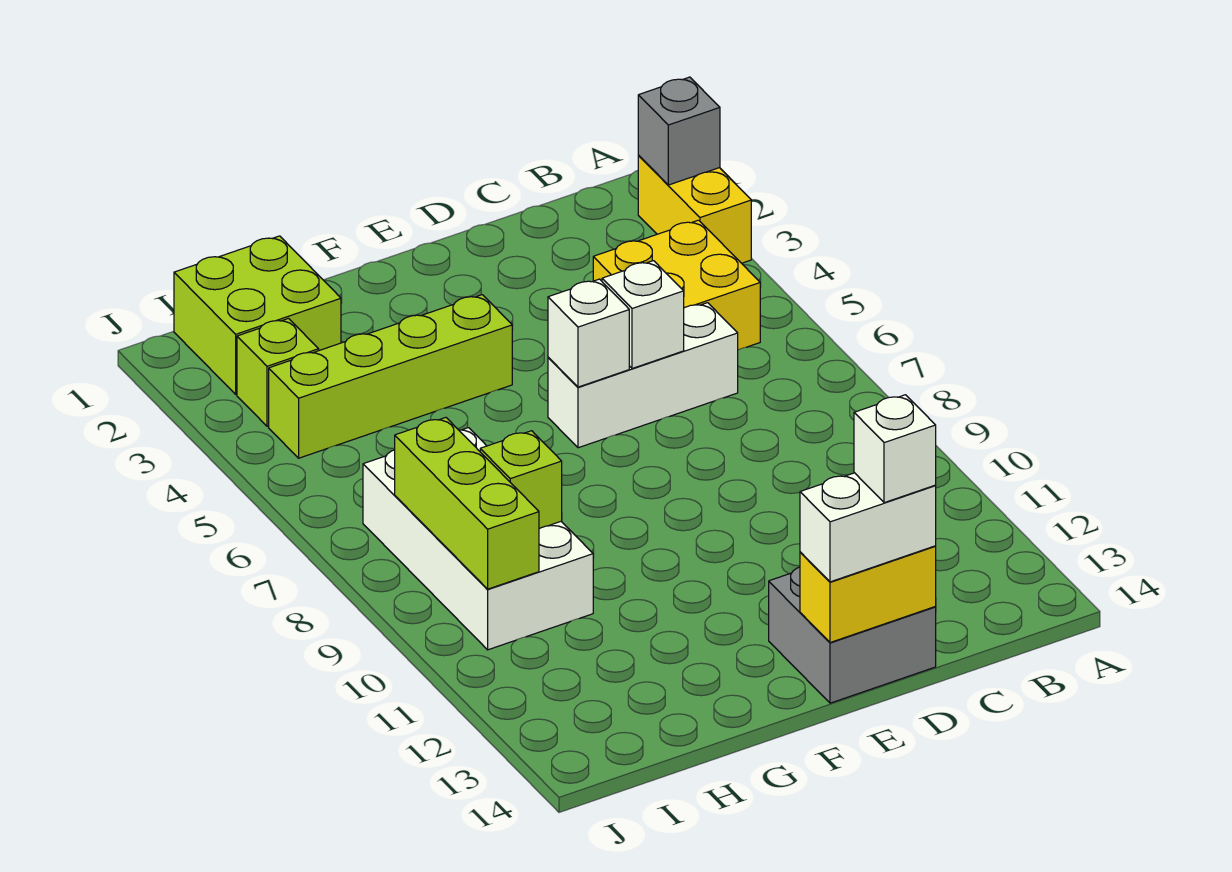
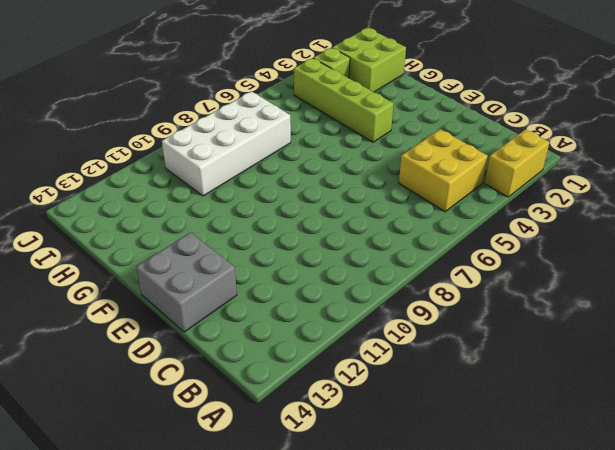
none -> white brick C6:E6 level 1
none -> grey brick A2 level 2
none -> white brick D6 level 2

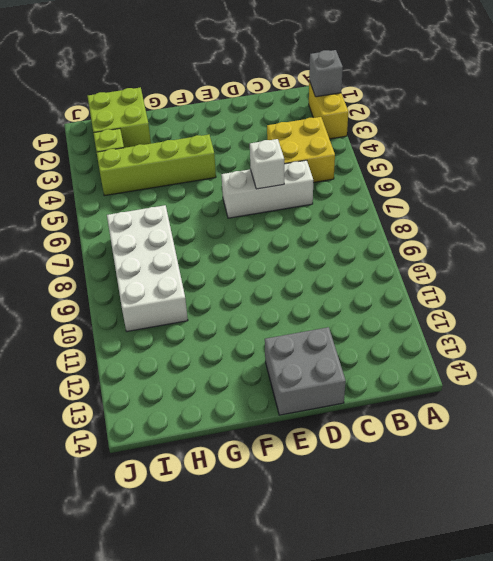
none -> yellow brick D14:E14 level 2
none -> white brick E6 level 2
none -> lime brick H9 level 2

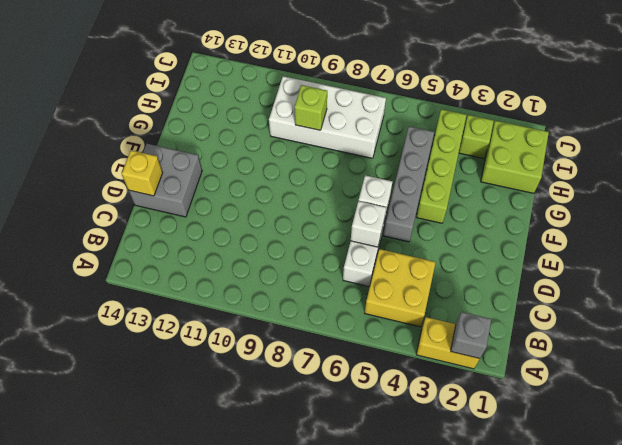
yellow brick D14 level 2 -> yellow brick D14:E14 level 2
grey brick E5:H5 level 1 -> none
none -> lime brick I8:I10 level 2
none -> white brick D14:E14 level 3
none -> white brick D14 level 4

